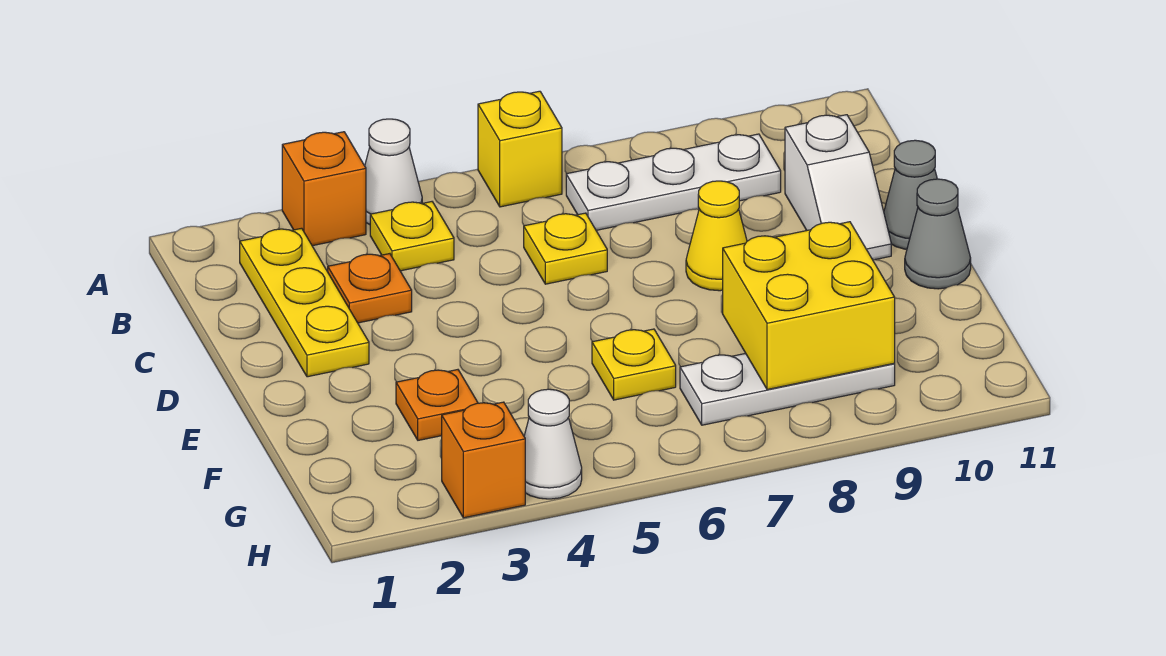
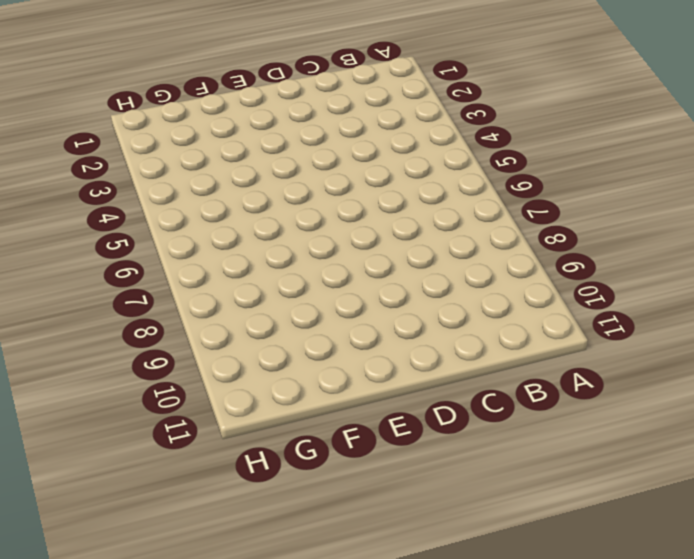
none -> orange brick A3 level 1
none -> white cone A4 level 1
none -> yellow brick A6 level 1

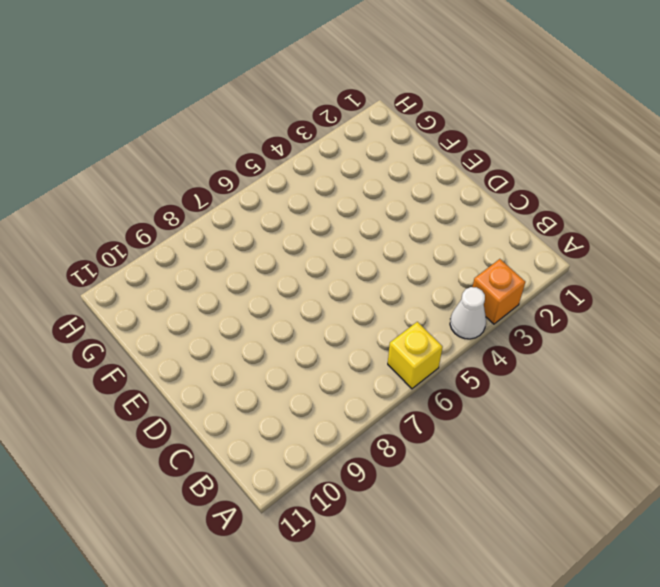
none -> yellow plate B2:D2 level 1
none -> yellow plate B4 level 1
none -> white plate B7:B9 level 1

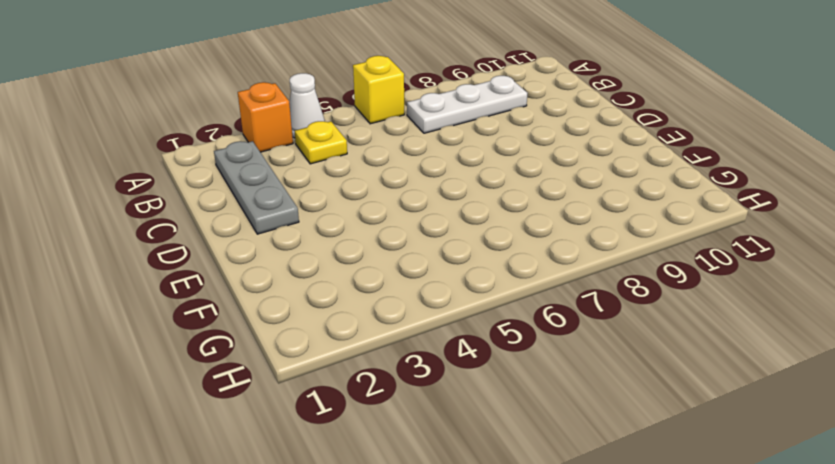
grey plate B2:D2 level 1 -> yellow plate B2:D2 level 1
none -> orange plate C3 level 1
none -> yellow plate C6 level 1
none -> white slope C10:D10 level 1 top C

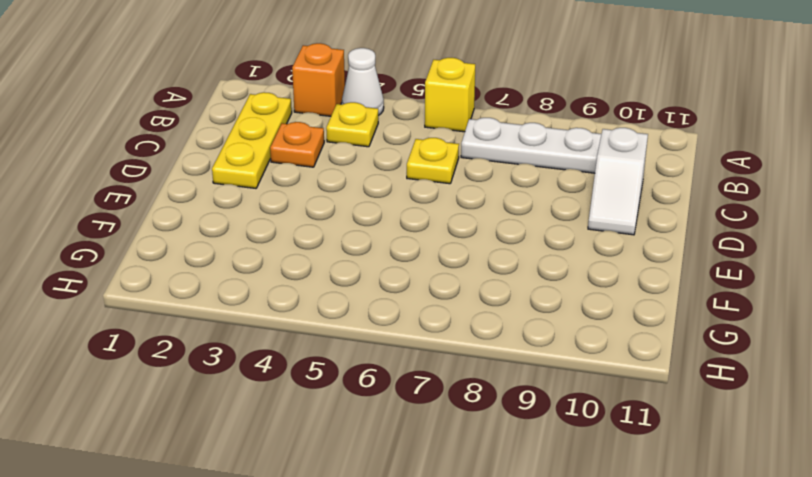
none -> yellow cone D8 level 1
none -> grey cone D11 level 1
none -> grey cone E11 level 1

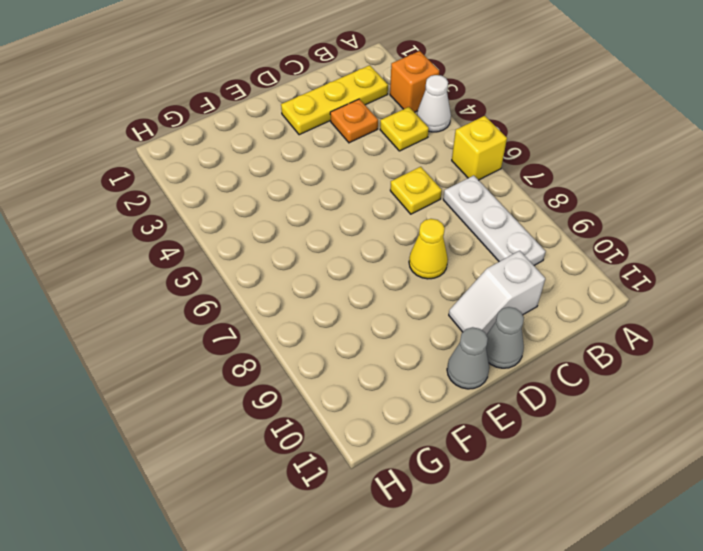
none -> orange plate F3 level 1
none -> yellow plate F6 level 1
none -> white plate G7:G9 level 1

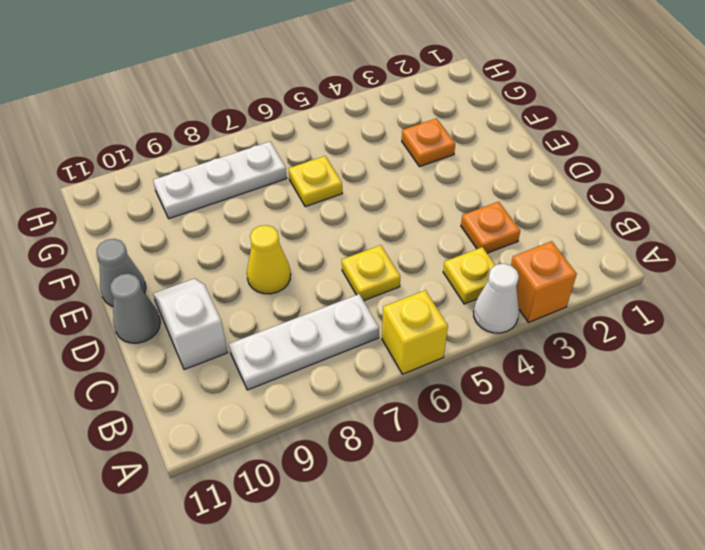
none -> yellow plate B2:D2 level 1
none -> orange brick H3 level 1
none -> white cone H4 level 1

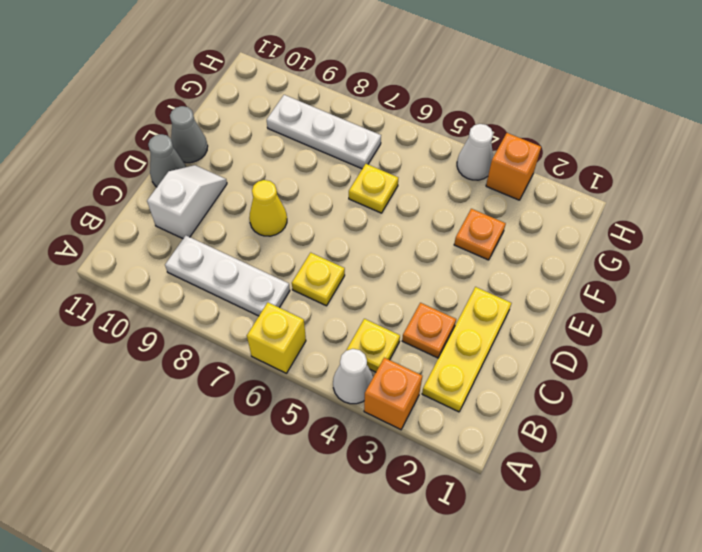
none -> yellow brick F8:G9 level 2

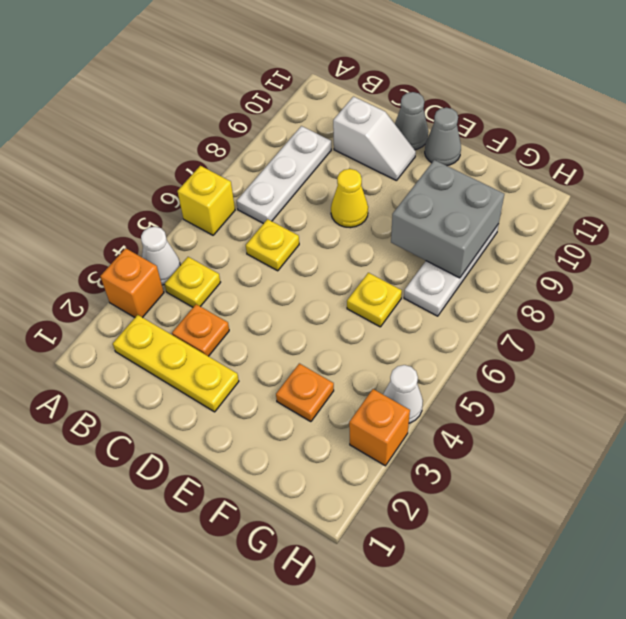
grey brick F8:G9 level 2 -> yellow brick F8:G9 level 2

